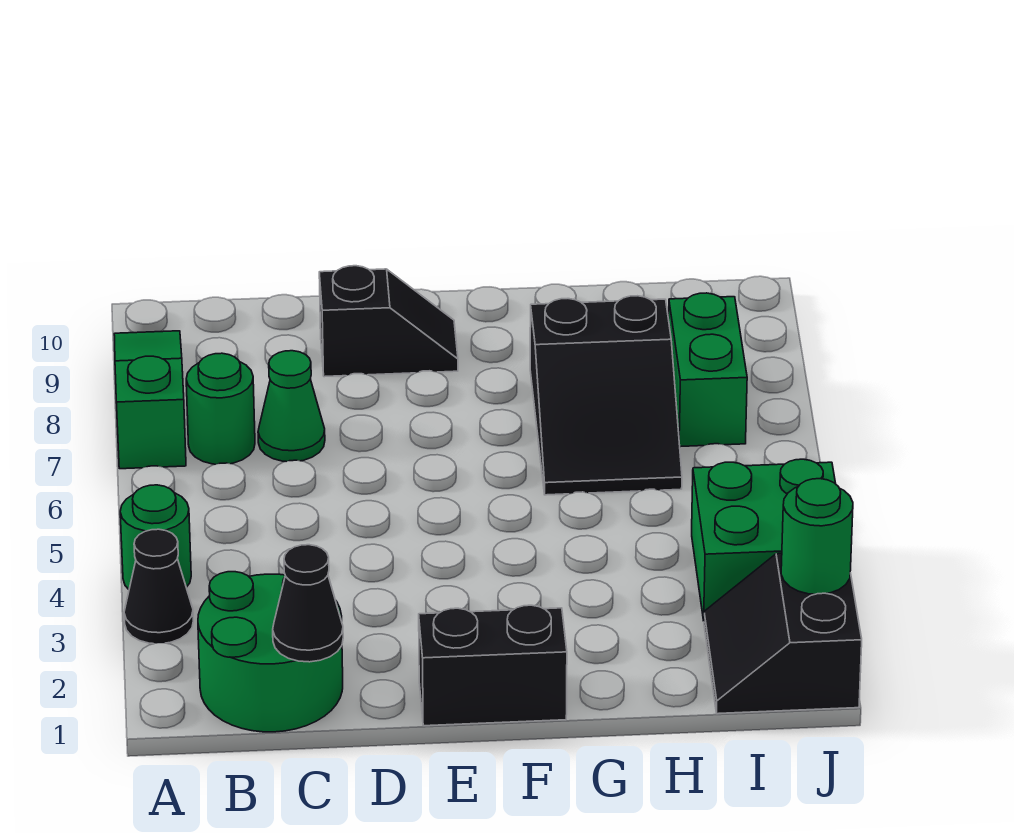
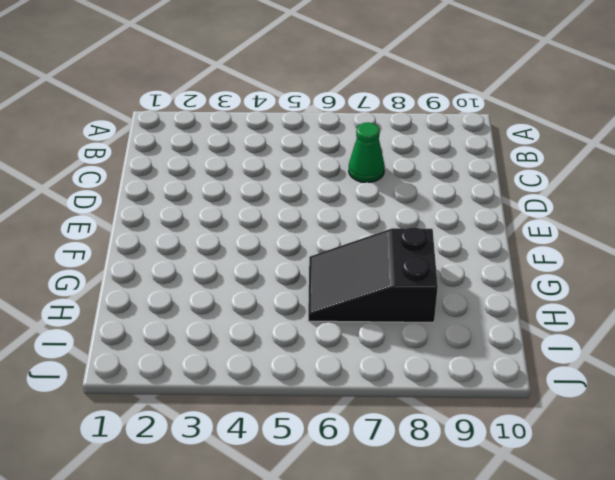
none -> black cone A3 level 1
none -> green round brick A4 level 1
none -> green slope A7:A9 level 1 top 7

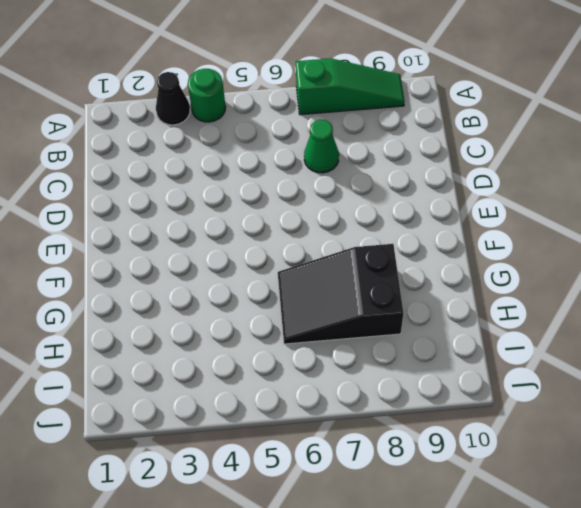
none -> green round brick B1:C2 level 1
none -> green round brick B7 level 1
none -> black slope D9:E9 level 1 top D

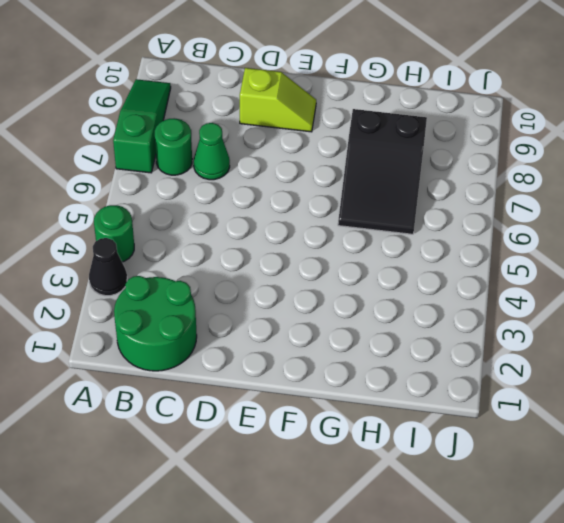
lime slope D9:E9 level 1 top D -> black slope D9:E9 level 1 top D
none -> black brick E1:F1 level 1
none -> black slope I1:J2 level 1 top J
none -> green brick I3:J4 level 1

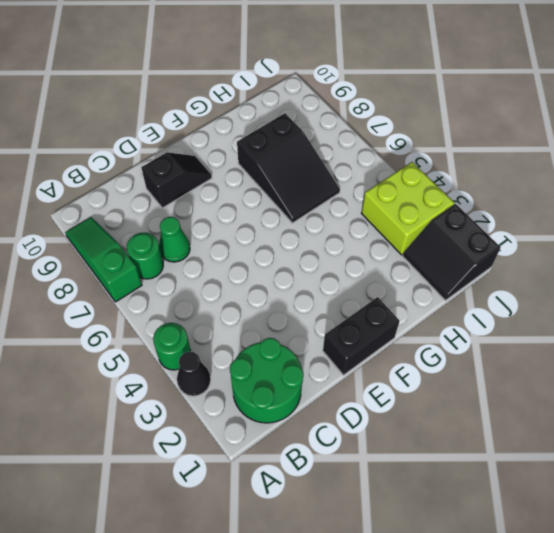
lime brick I3:J4 level 1 -> green brick I3:J4 level 1
none -> green brick I7:I8 level 1
none -> black cone C1 level 2
none -> green round brick J2 level 2

